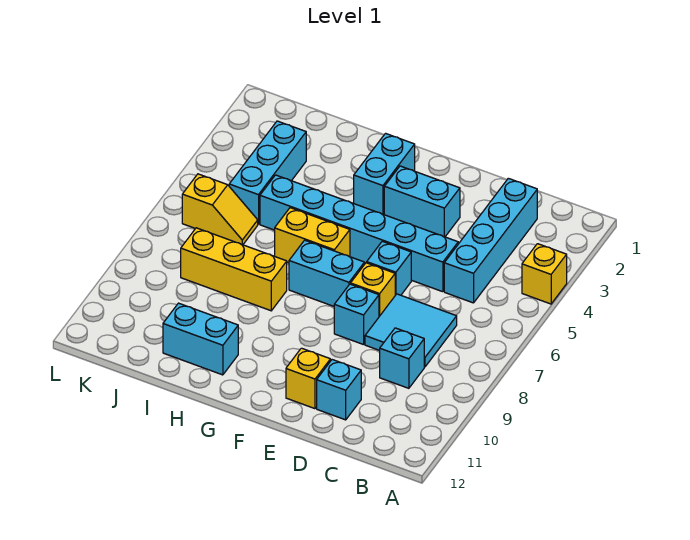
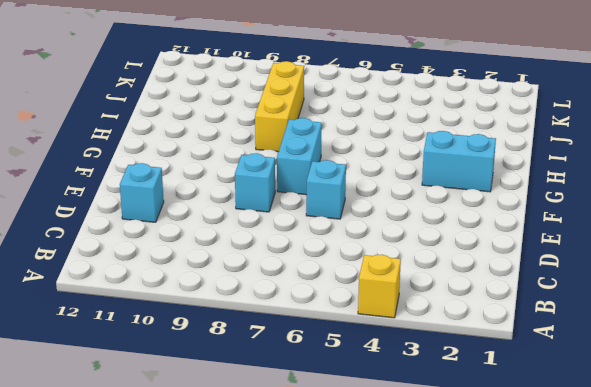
none -> cyan brick C2:C5 level 1
none -> cyan tile C7:D8 level 1
none -> cyan brick C9 level 1

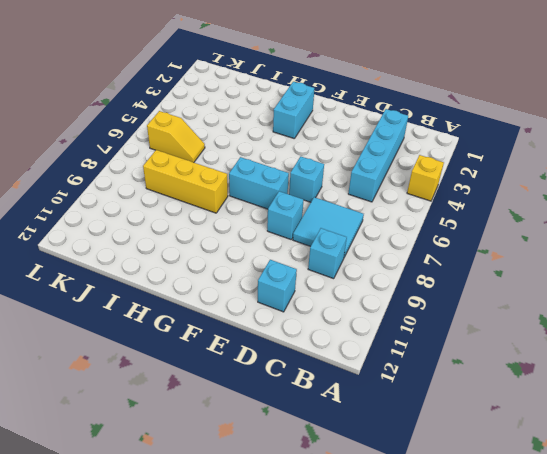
none -> cyan brick D5:I5 level 1
none -> cyan brick E3:F3 level 1
none -> yellow brick E7 level 1

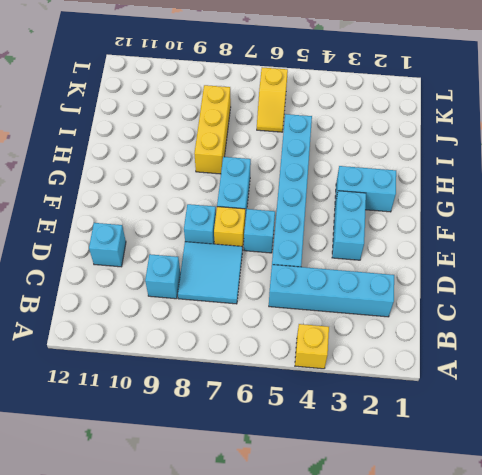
none -> yellow brick E11 level 1
none -> yellow brick G6:H6 level 1
none -> cyan brick H11:I11 level 1

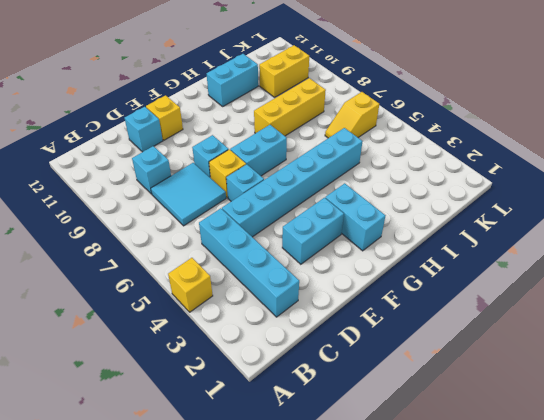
yellow brick J10:K10 level 1 -> yellow brick G6:H6 level 1
none -> cyan brick J3:J5 level 1

